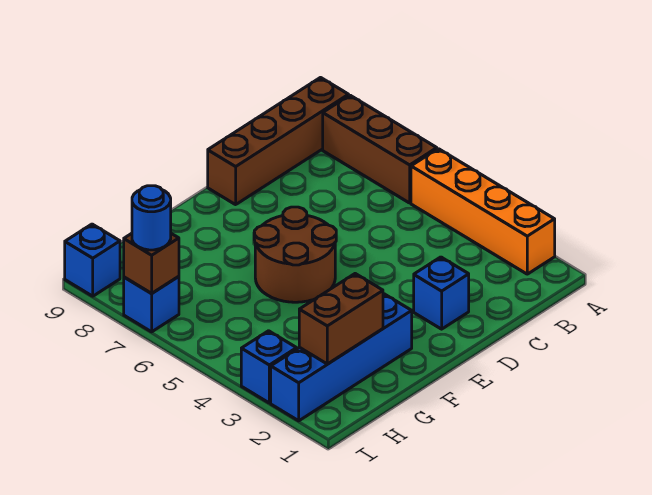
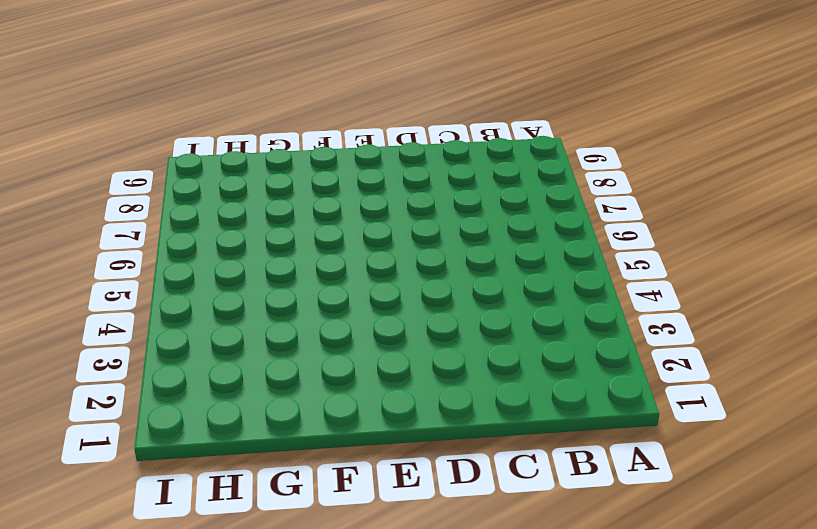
none -> orange brick A2:A5 level 1
none -> brown brick A6:A8 level 1
none -> brown brick A9:D9 level 1

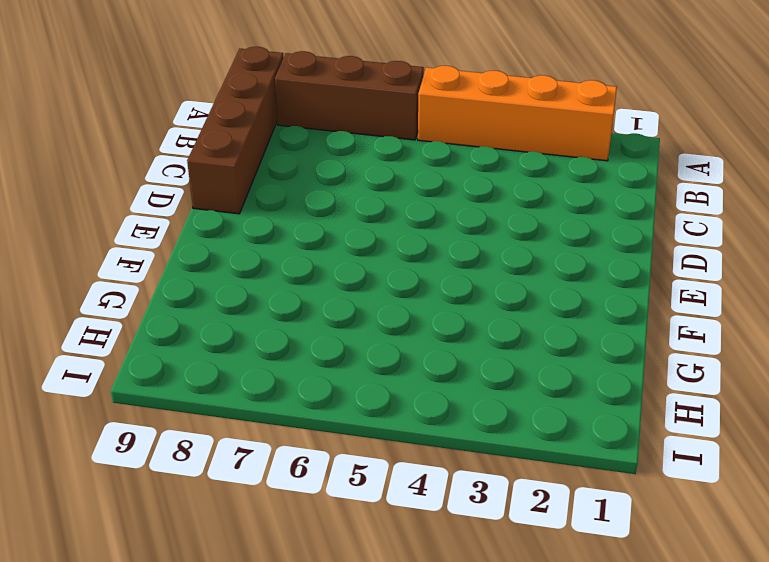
none -> blue brick D2 level 1
none -> brown round brick E5:F6 level 1
none -> blue brick F2:I2 level 1

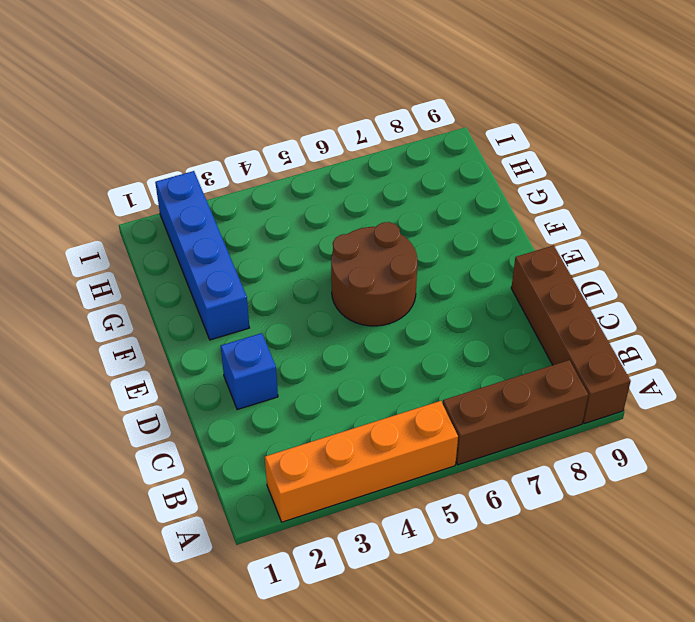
none -> blue brick I3 level 1
none -> blue brick I7 level 1
none -> blue brick I9 level 1

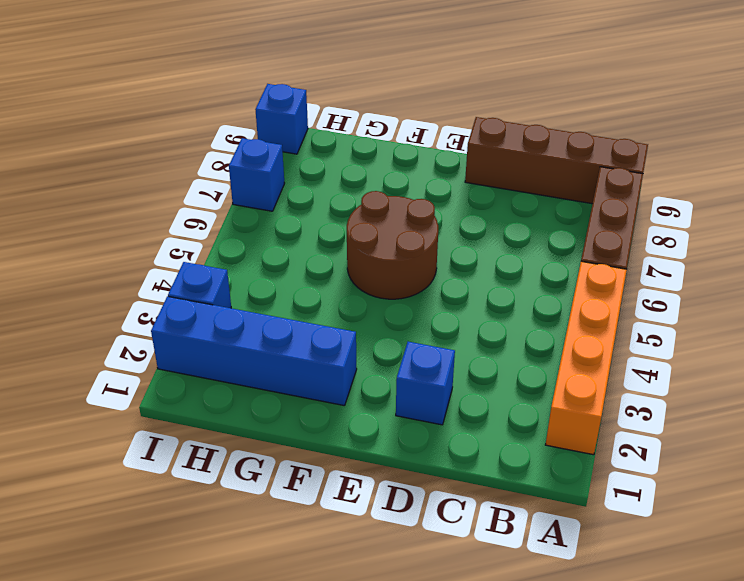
none -> brown brick G2:H2 level 2
none -> brown brick I7 level 2
none -> blue round brick I7 level 3

